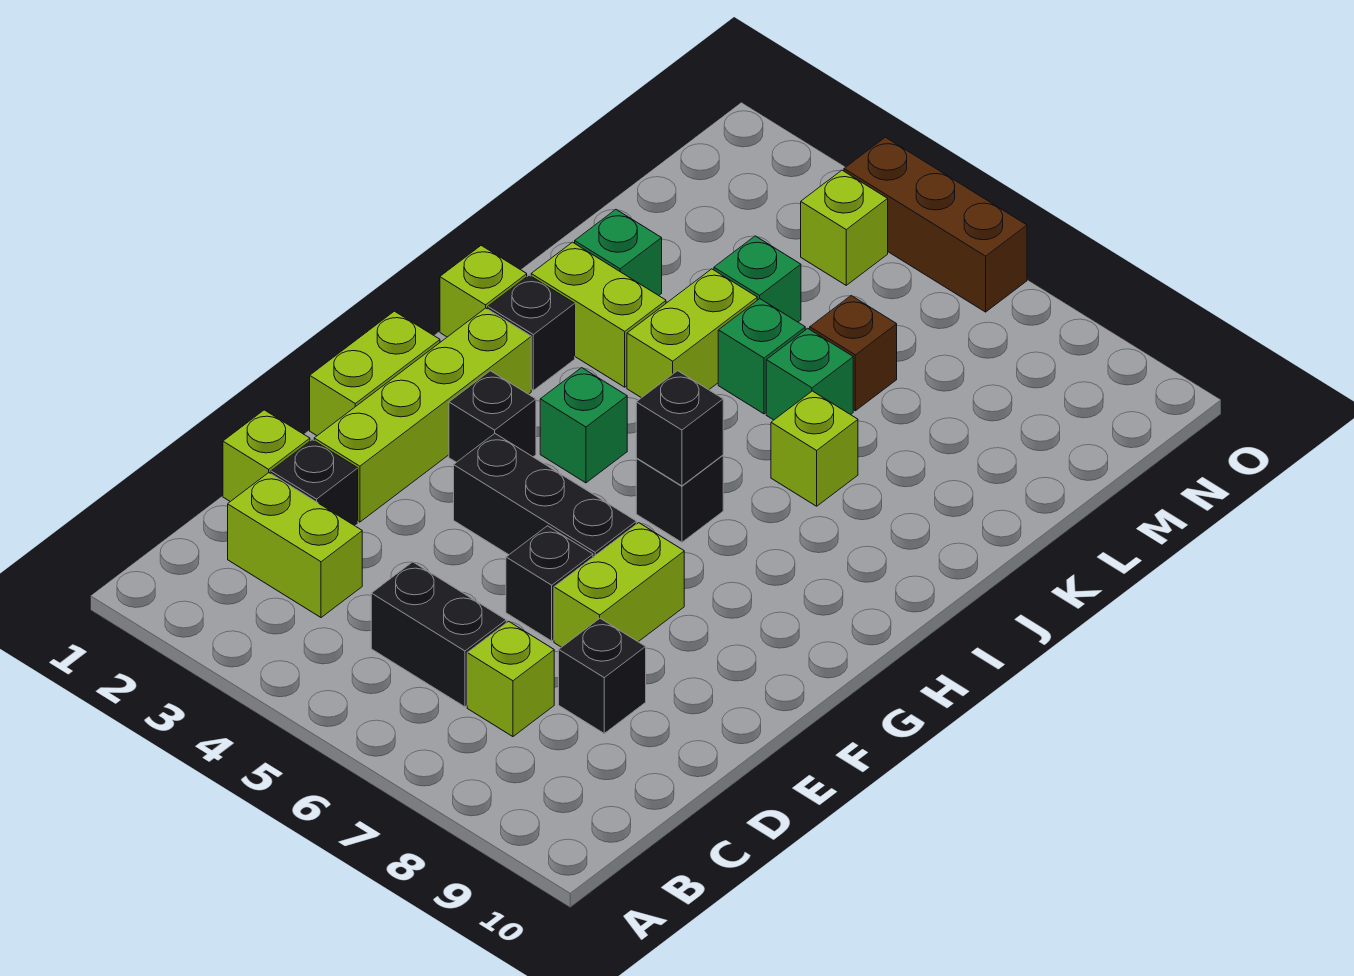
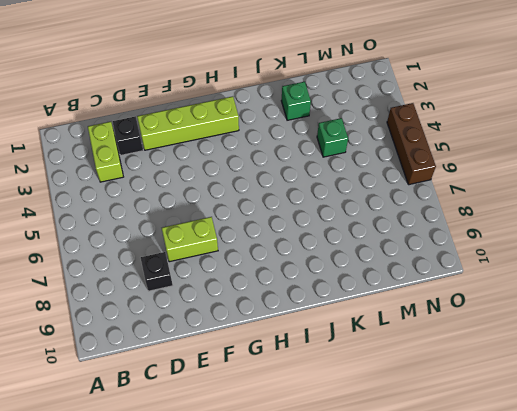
none -> black brick C5:C6 level 1
none -> lime brick C7 level 1
none -> lime brick D1 level 1

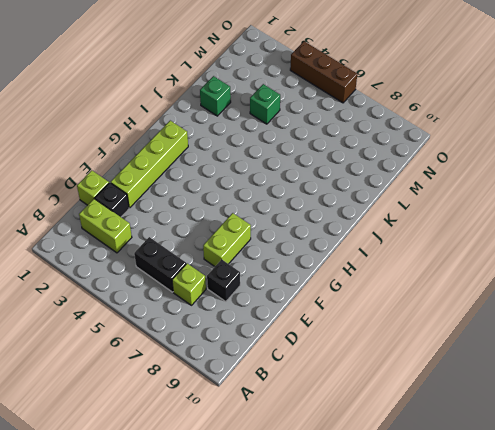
none -> black brick E6 level 1
none -> lime brick F1:G1 level 1
none -> black brick F4:F6 level 1

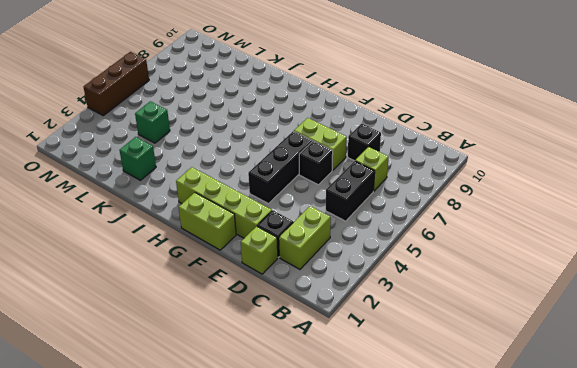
none -> black brick G3 level 1
none -> green brick H4 level 1
none -> black brick H6 level 1

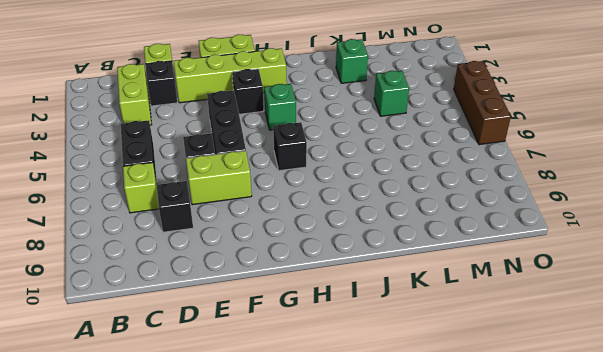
none -> lime brick I1 level 1
none -> black brick I2 level 1
none -> lime brick J2:J3 level 1

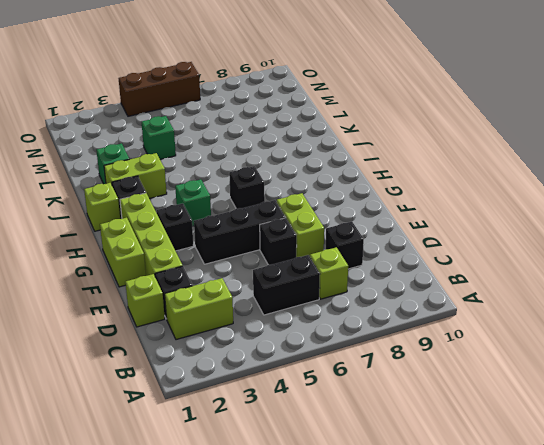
none -> lime brick J4:K4 level 1
none -> lime brick J7 level 1
none -> green brick K5 level 1

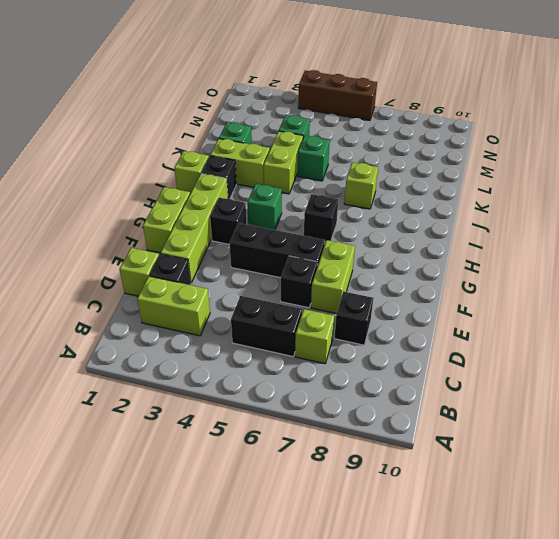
none -> green brick K6 level 1
none -> brown brick L6 level 1
none -> lime brick N4 level 1

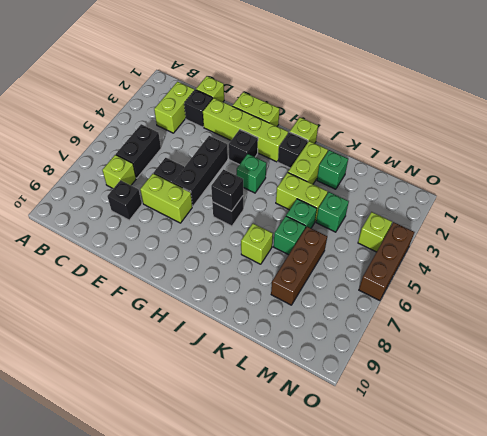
brown brick L6:L8 level 1 -> brown brick L6 level 1

